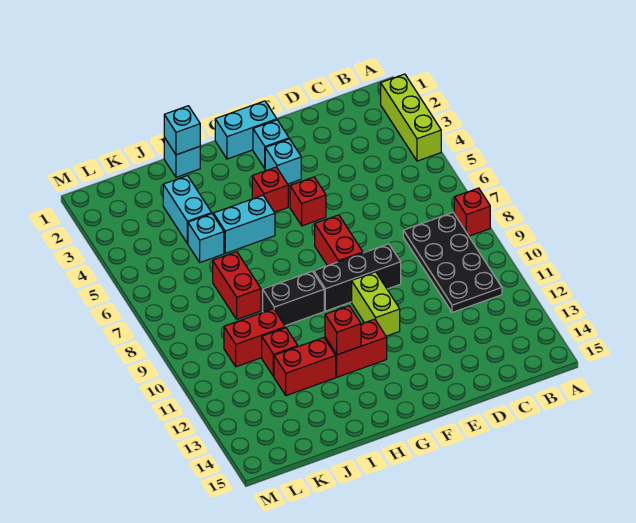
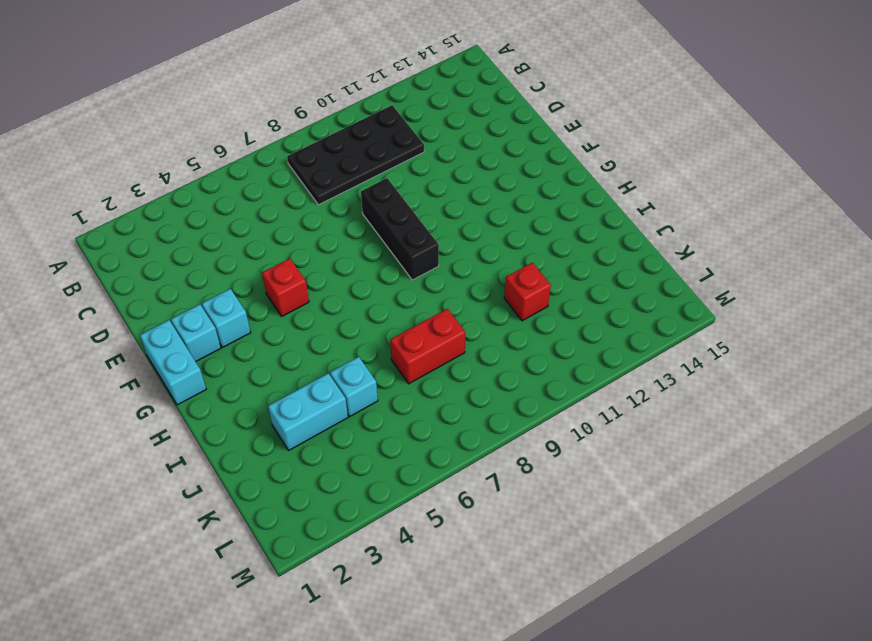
none -> lime brick A2:A4 level 1
none -> red brick A8 level 1
none -> red brick F7:F8 level 1

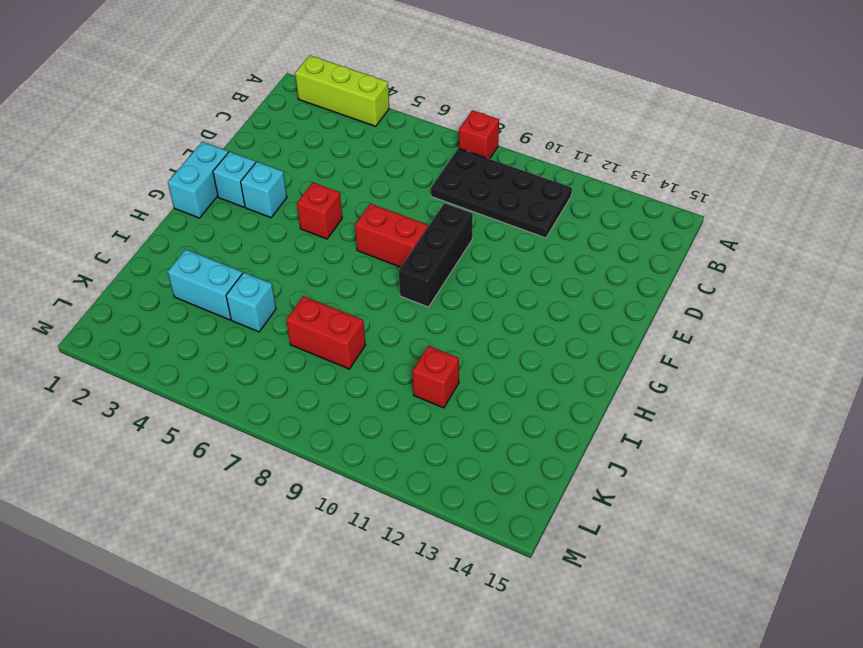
none -> lime brick F10:F11 level 1
none -> red brick G4 level 1
none -> red brick G12:H12 level 1

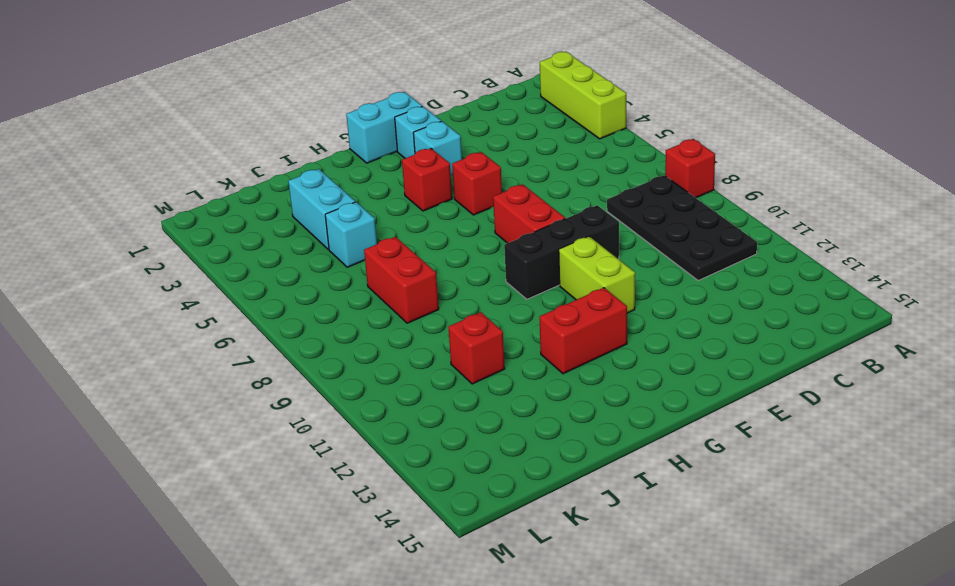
none -> cyan brick H5:I5 level 1
none -> black brick H9:I9 level 1
none -> cyan brick I1 level 1

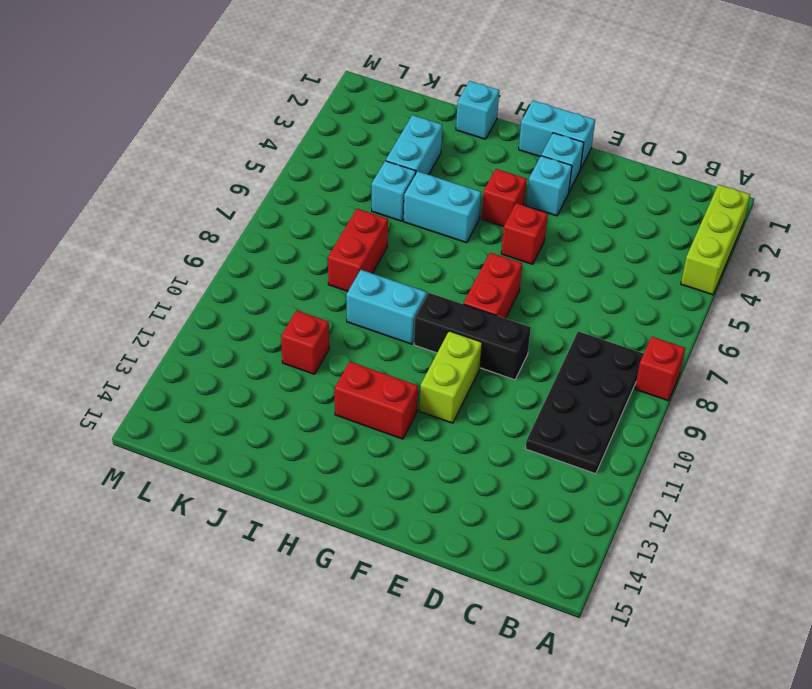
cyan brick H9:I9 level 1 -> black brick H9:I9 level 1
none -> red brick I12:J12 level 1
none -> red brick J10:K10 level 1
none -> red brick H12 level 2

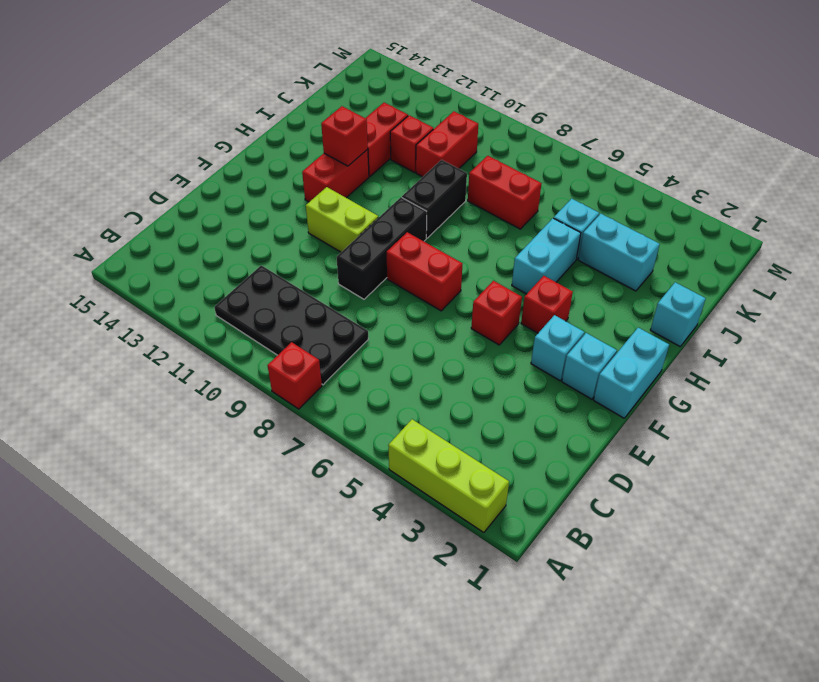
none -> cyan brick I1 level 2

